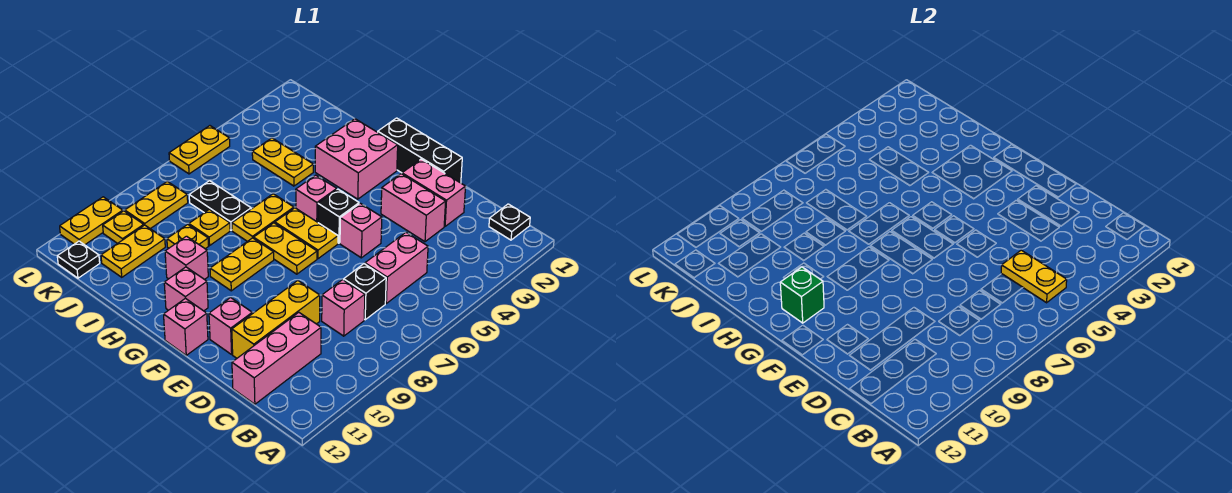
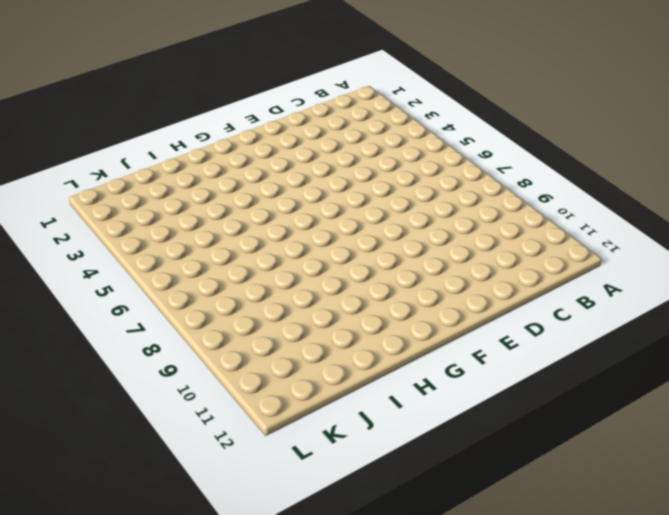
none -> black plate B1 level 1
none -> pink brick C5:C6 level 1
none -> black brick C7 level 1
none -> pink brick C8 level 1

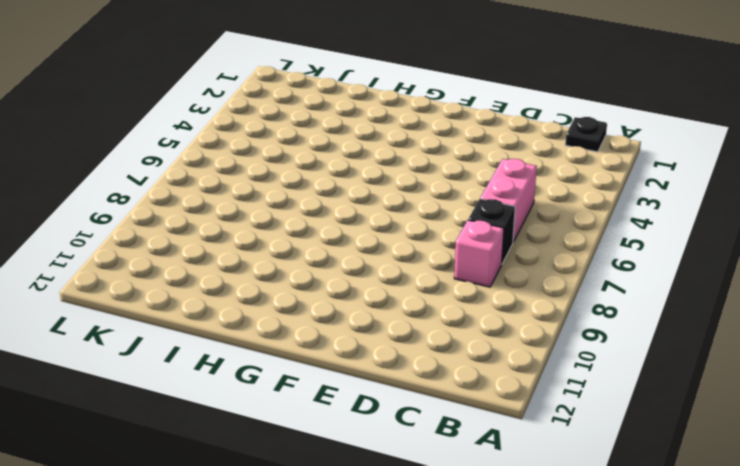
none -> pink brick C10:C12 level 1
none -> pink brick D2:E2 level 1
none -> pink brick D3:E3 level 1
none -> yellow brick D9:D11 level 1

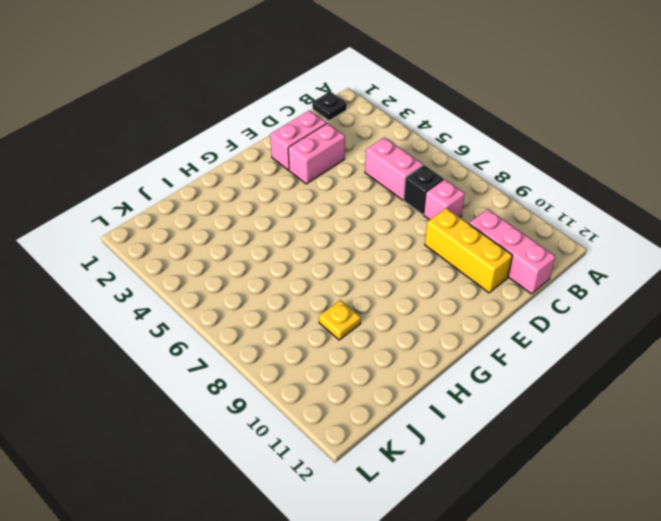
none -> black brick E1:G1 level 1
none -> pink brick E5 level 1
none -> pink brick E11 level 1
none -> black brick F5 level 1

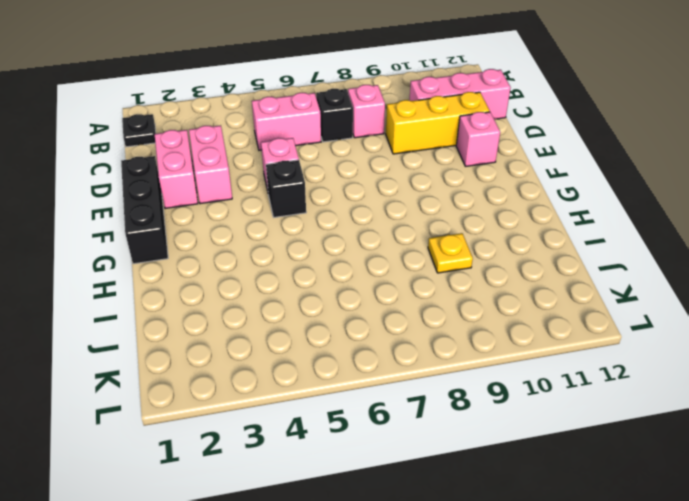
none -> yellow plate F6:G6 level 1
none -> yellow plate F7:G7 level 1
none -> pink brick F12 level 1
none -> pink brick G2:H3 level 1

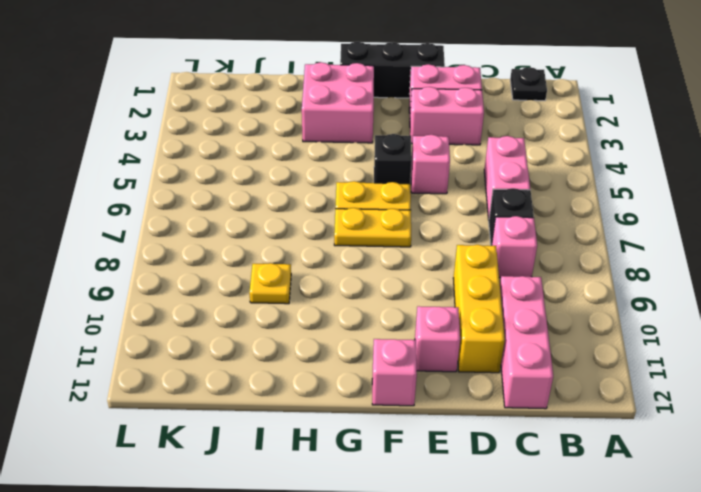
none -> pink brick G5 level 1
none -> yellow plate G8:G9 level 1
none -> pink brick G11 level 1
none -> yellow plate H6:H7 level 1

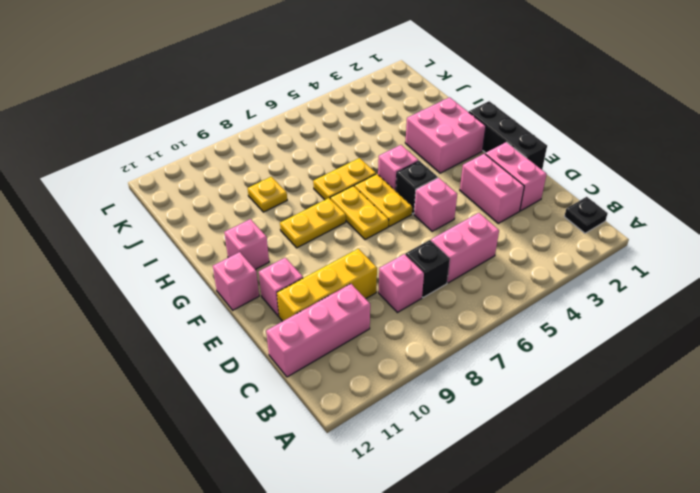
none -> pink brick H10 level 1
none -> yellow plate I4:J4 level 1
none -> black plate I7:J7 level 1
none -> yellow plate I8 level 1

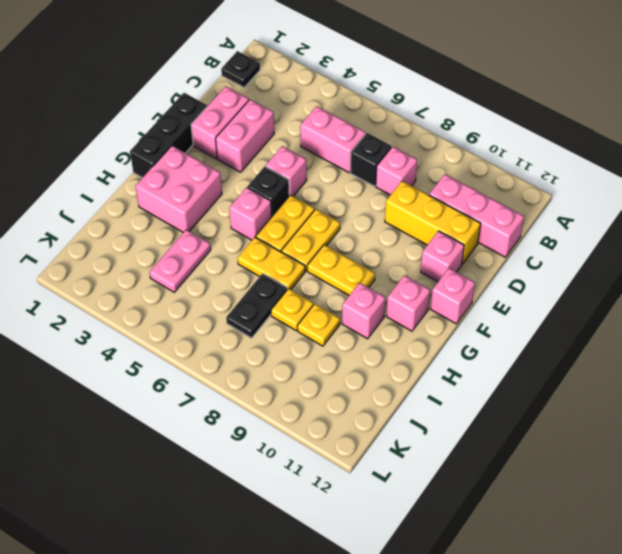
pink plate I4:J4 level 1 -> yellow plate I4:J4 level 1
none -> yellow plate J10:J11 level 1
none -> yellow plate K8:K9 level 1
none -> yellow plate K10 level 1
none -> black plate K12 level 1

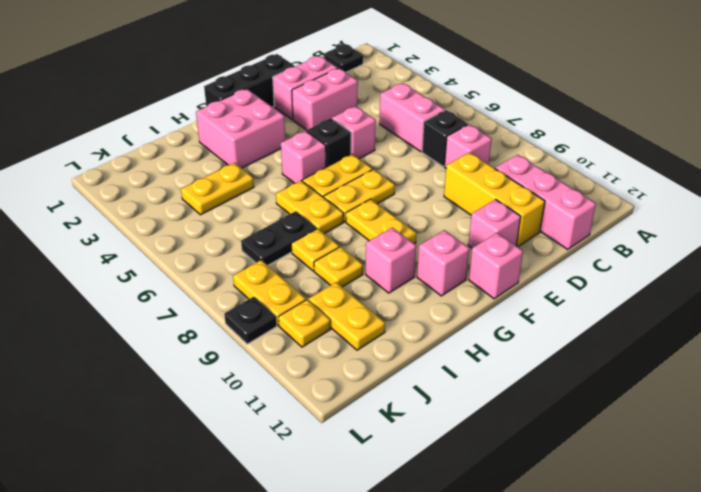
black plate L9 level 1 -> black plate K12 level 1
none -> yellow plate L5:L6 level 1
none -> yellow plate L10:L11 level 1
none -> yellow plate B5:C5 level 2
none -> green brick G11 level 2

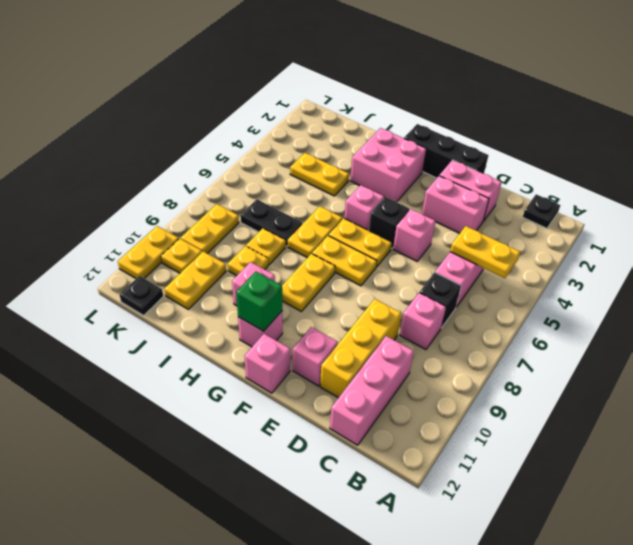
none -> yellow plate L5:L6 level 1

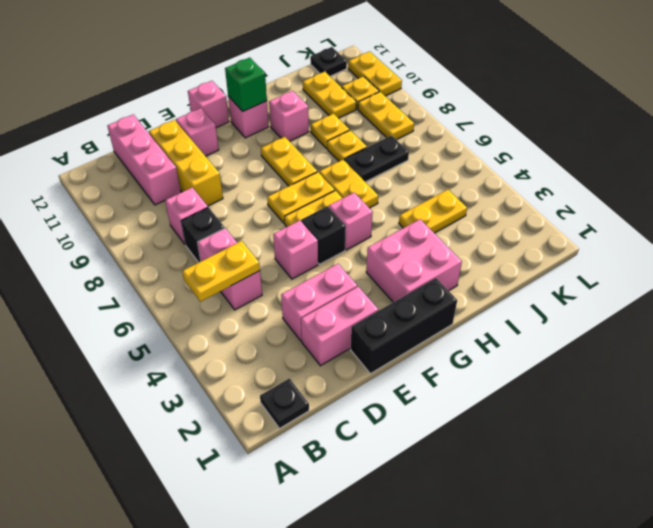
none -> yellow plate L5:L6 level 1

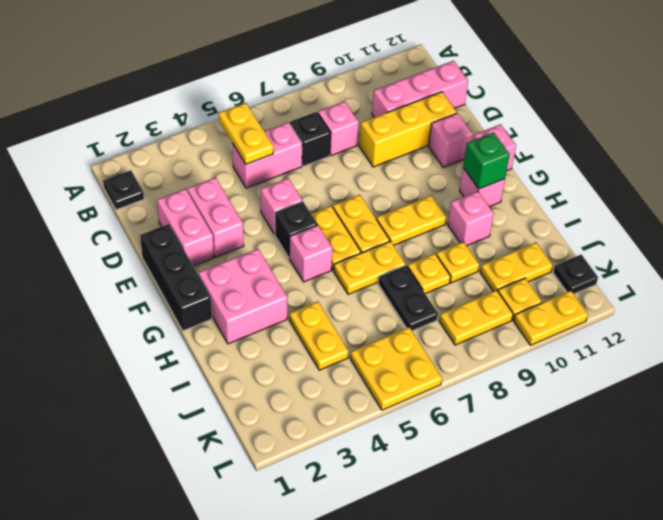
yellow plate K5:L6 level 1 -> yellow plate L5:L6 level 1

